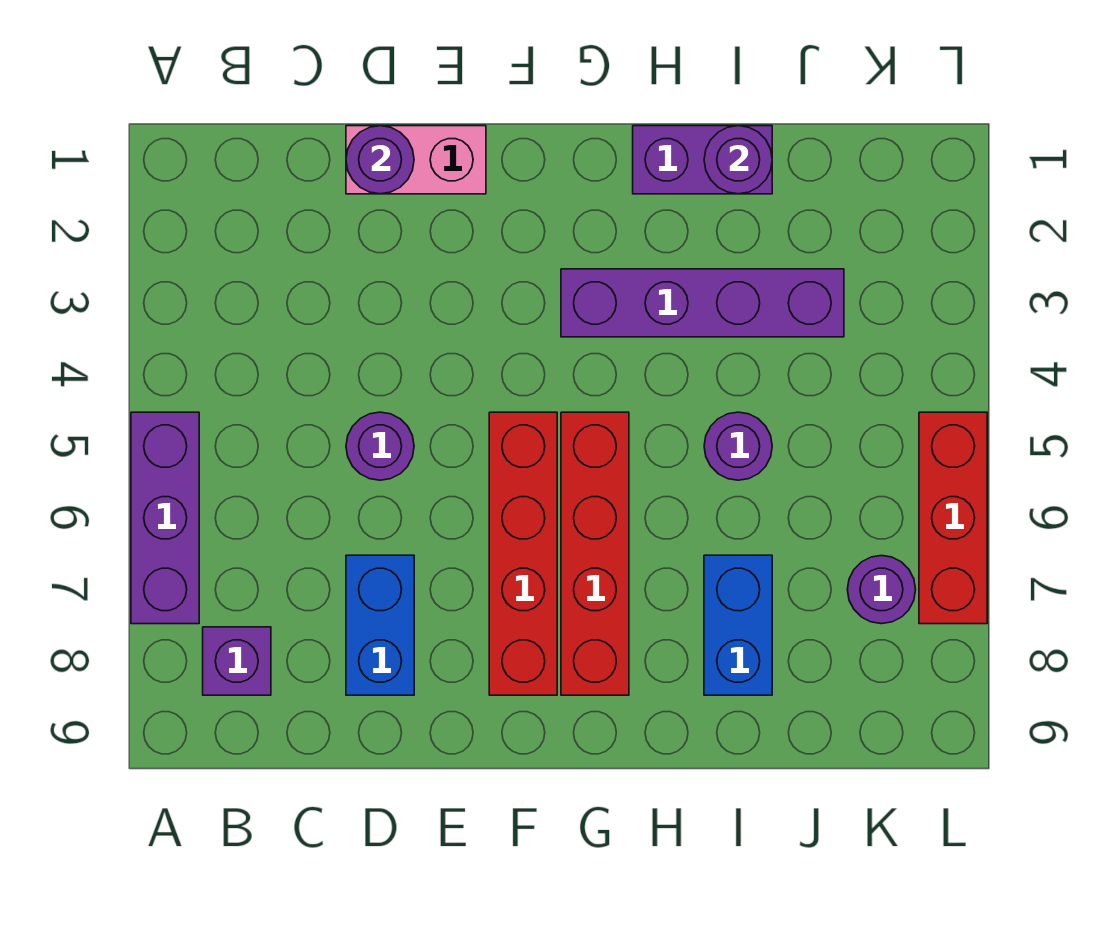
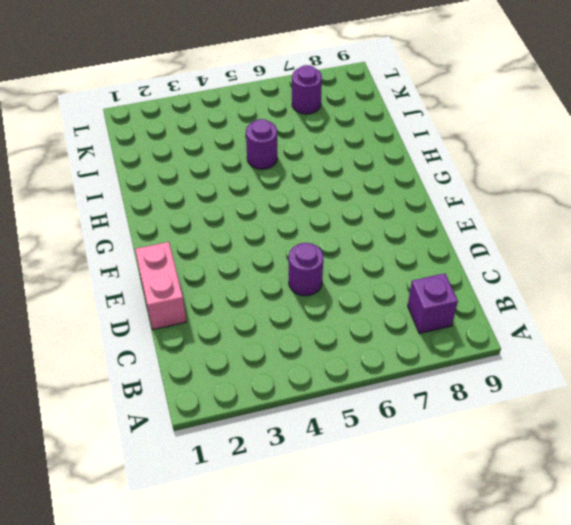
none -> purple brick A5:A7 level 1
none -> blue brick D7:D8 level 1
none -> red brick F5:F8 level 1

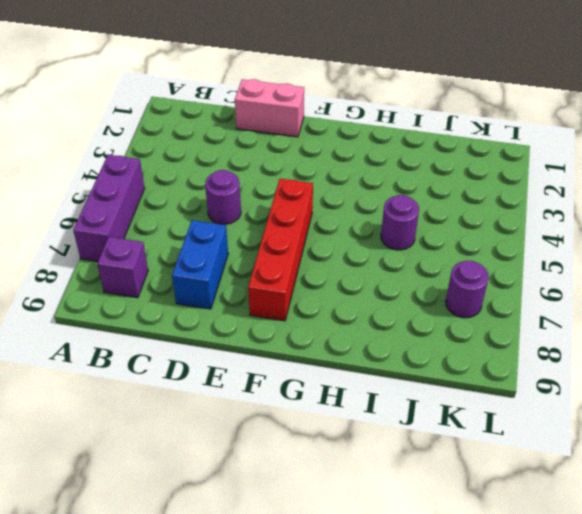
none -> purple brick G3:J3 level 1
none -> red brick G5:G8 level 1
none -> purple brick H1:I1 level 1

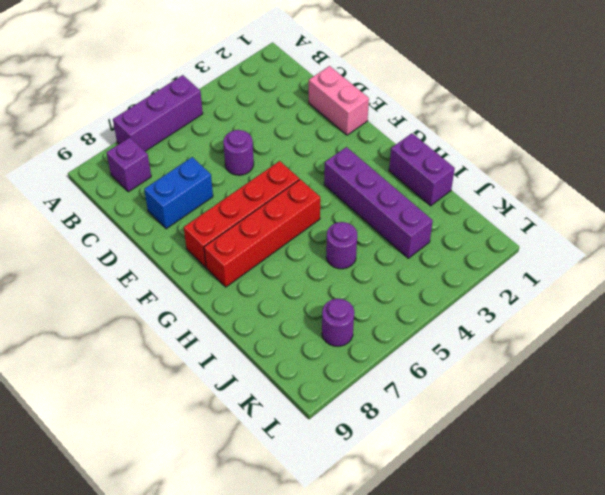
none -> blue brick I7:I8 level 1
none -> red brick L5:L7 level 1
none -> purple round brick D1 level 2

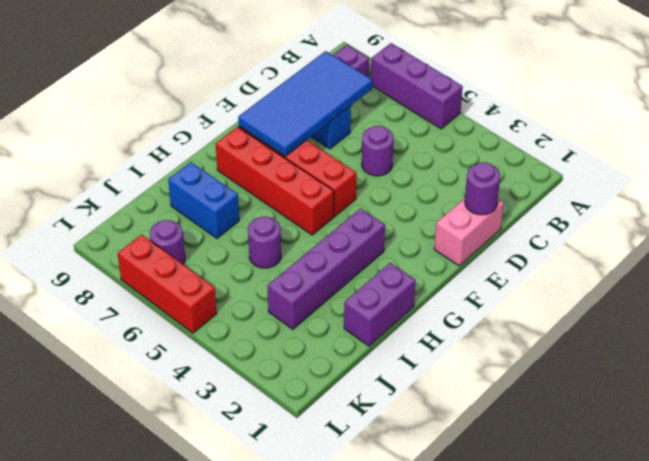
blue tile C7:F8 level 2 -> none
none -> purple round brick I1 level 2

